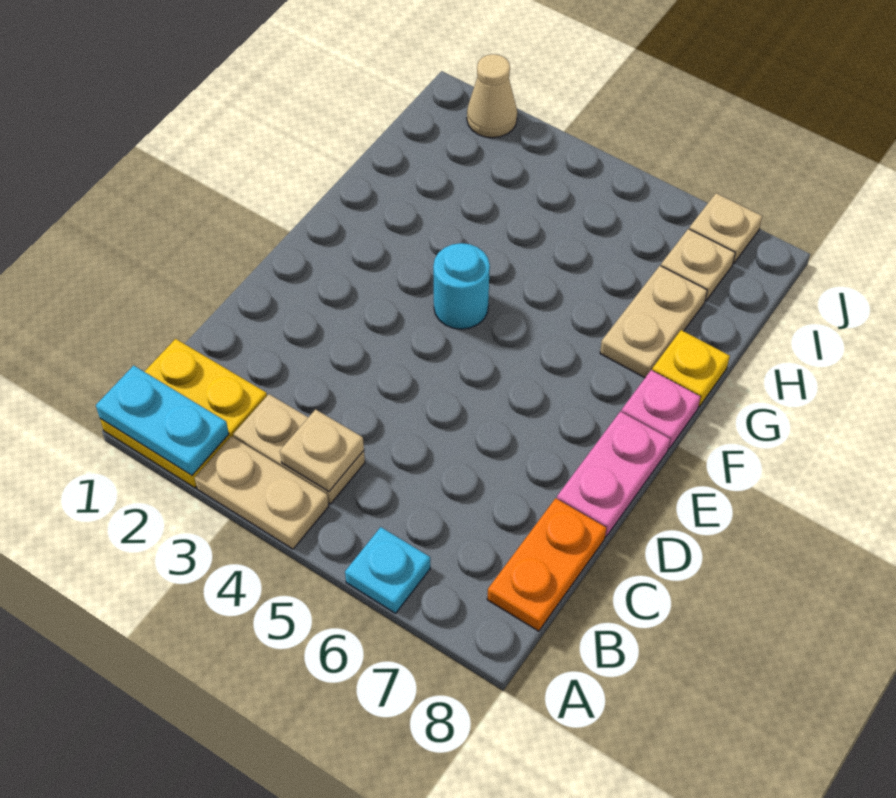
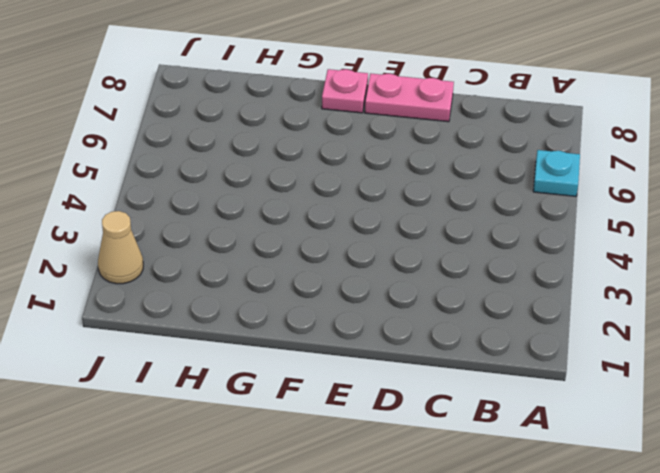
none -> yellow plate A1:B2 level 1
none -> tan plate A3:A4 level 1
none -> tan plate B3:B4 level 1

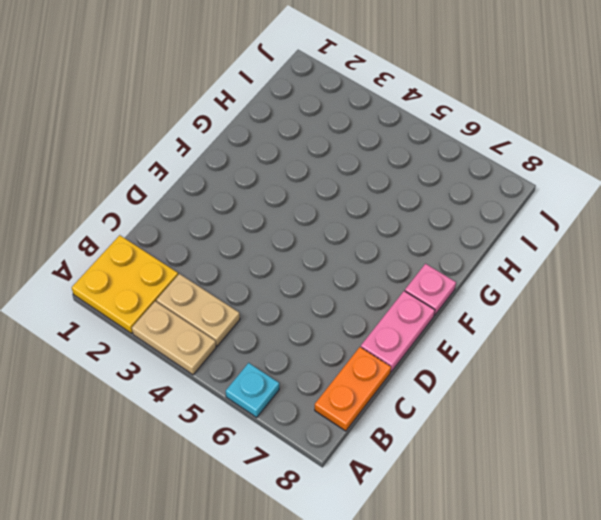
none -> cyan round brick F4 level 1
none -> tan plate G7:H7 level 1
none -> yellow plate G8 level 1

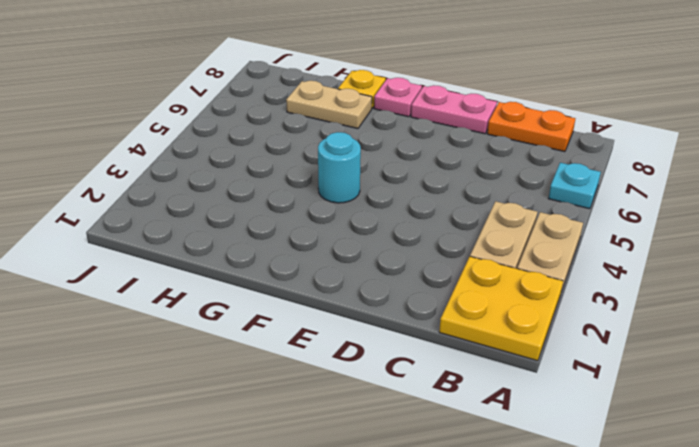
none -> tan plate I7 level 1
none -> tan cone J2 level 1
none -> tan plate J7 level 1

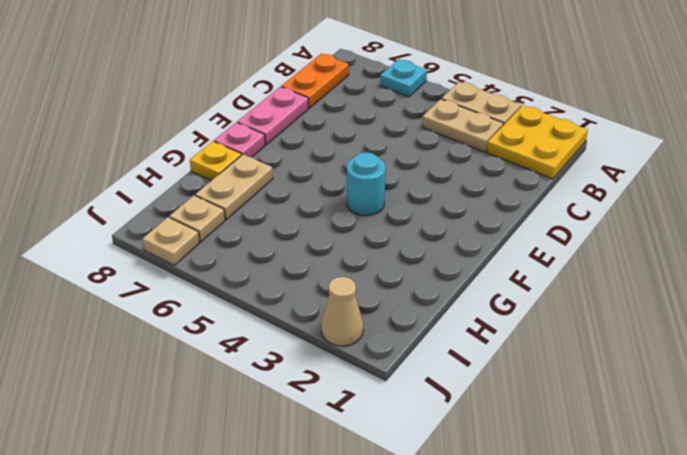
none -> cyan plate A1:A2 level 2
none -> tan plate B4 level 2

